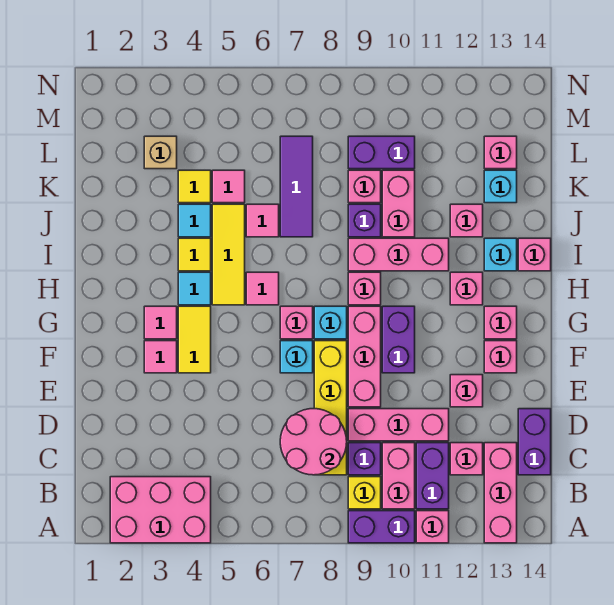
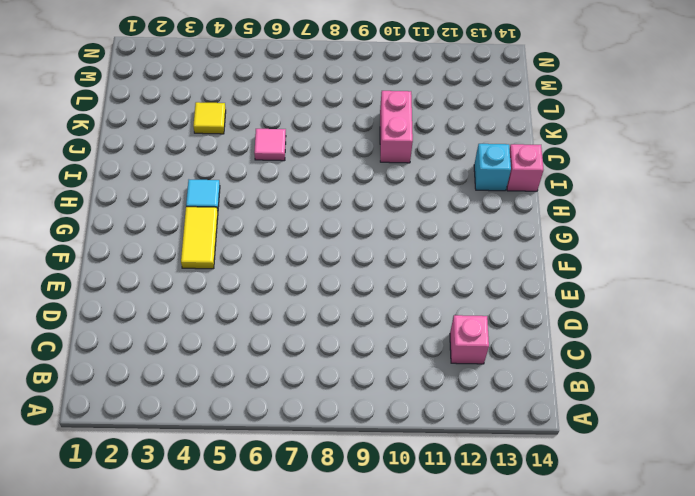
none -> pink brick A2:B4 level 1
none -> purple brick A9:A10 level 1
none -> pink brick A11 level 1
none -> pink brick A13:C13 level 1

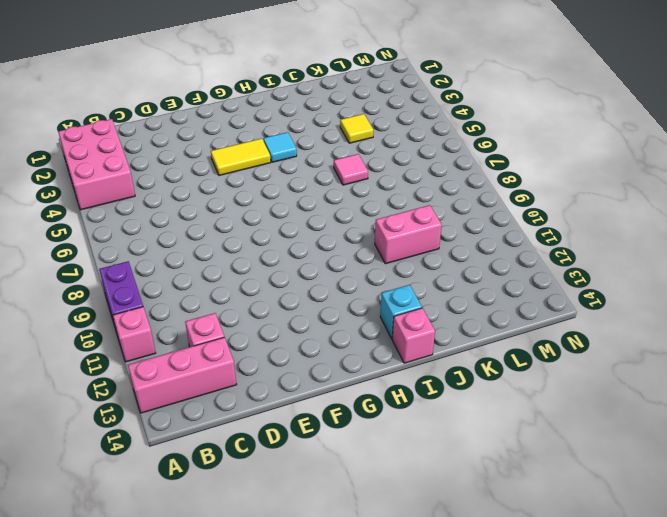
none -> yellow brick B9 level 1
none -> pink brick B10:C10 level 1
none -> purple brick B11:C11 level 1
none -> yellow brick C8:F8 level 1

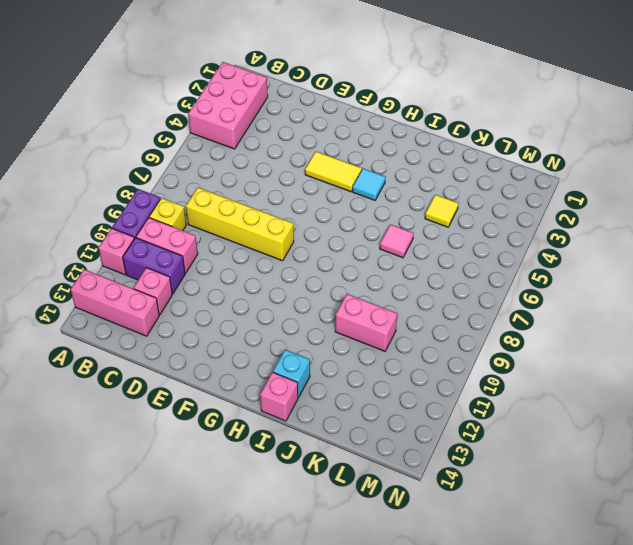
none -> purple brick C9 level 1
none -> purple brick C14:D14 level 1
none -> pink brick D9:D11 level 1
none -> pink brick E9:G9 level 1

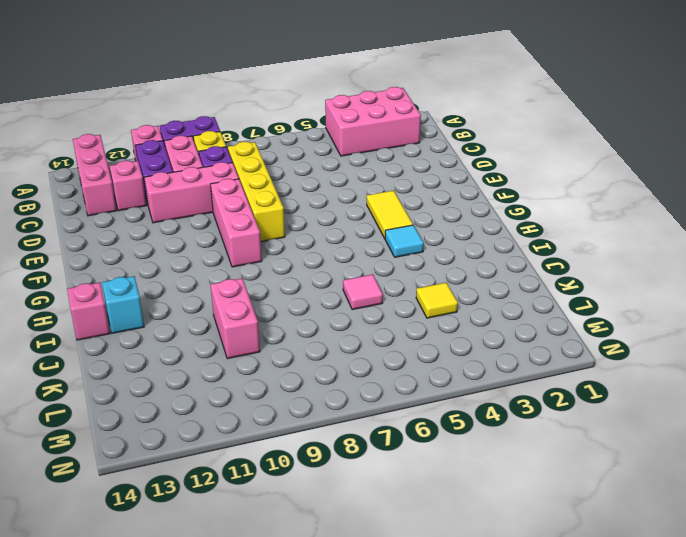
none -> purple brick C14:D14 level 1
none -> pink brick E12 level 1
none -> pink tile F3 level 1
none -> cyan brick F7 level 1

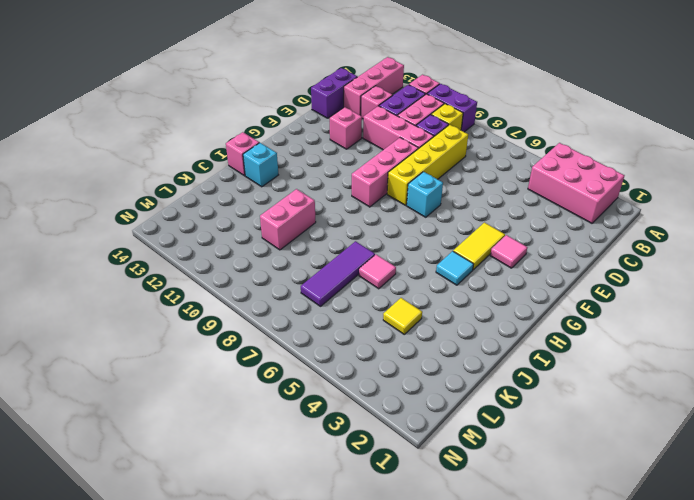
none -> purple brick F10:G10 level 1
none -> pink brick F13 level 1
none -> pink tile G3 level 1
none -> pink brick G7 level 1

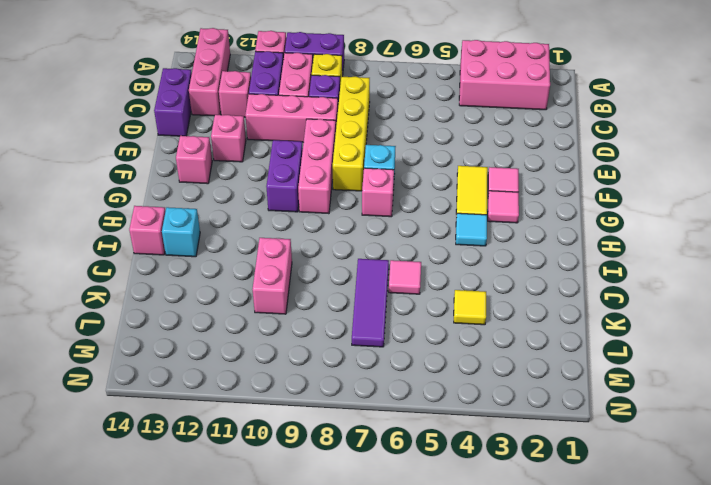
none -> cyan brick G8 level 1
none -> pink brick G13 level 1
none -> yellow tile H5:J5 level 1
none -> pink tile H6 level 1

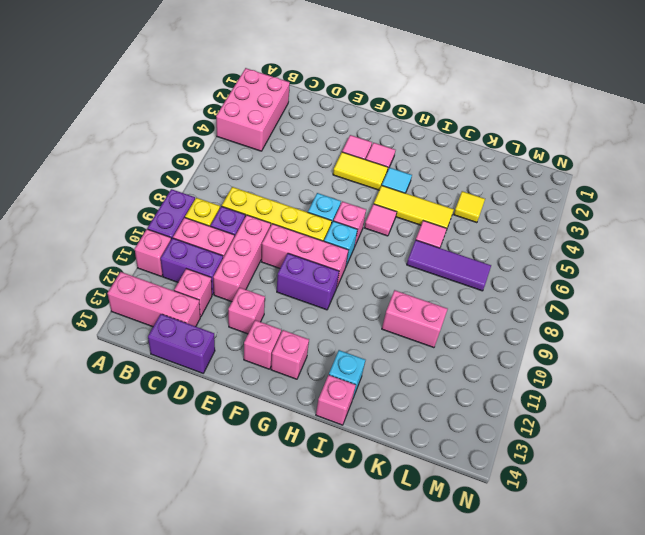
none -> pink brick H9 level 1
none -> pink brick H12 level 1
none -> yellow tile I4 level 1
none -> pink brick I9:I11 level 1

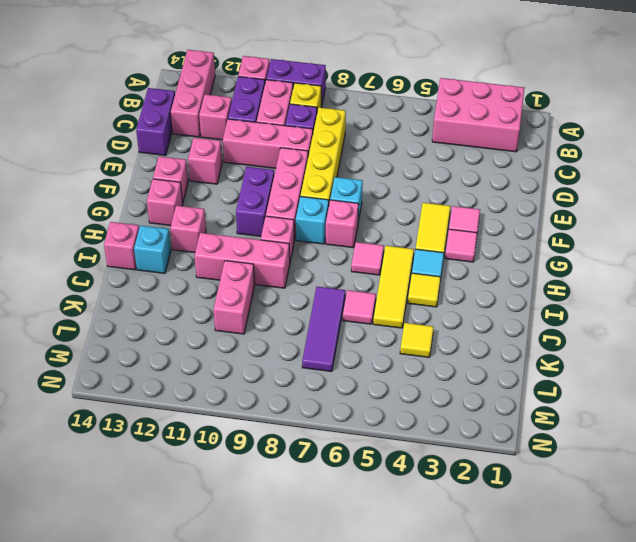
none -> cyan tile J4 level 1
none -> purple brick J9 level 1
none -> pink brick J12 level 1
none -> pink tile K5 level 1

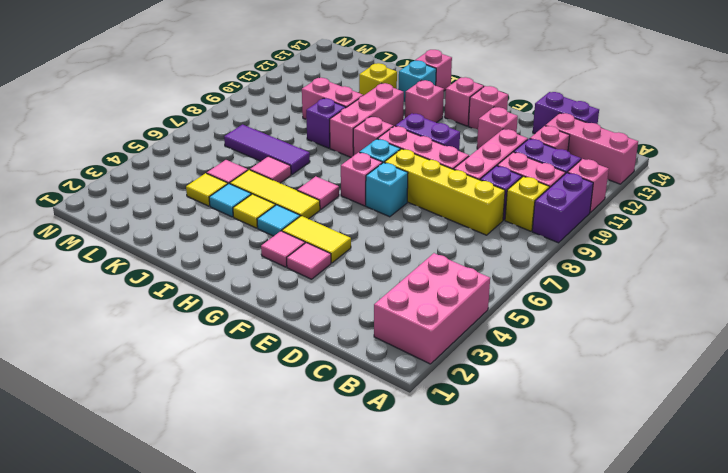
yellow brick J12 level 1 -> pink brick J12 level 1
none -> pink brick K9 level 1
none -> cyan brick K13 level 1
none -> tan brick L3 level 1
none -> purple brick L9:L10 level 1

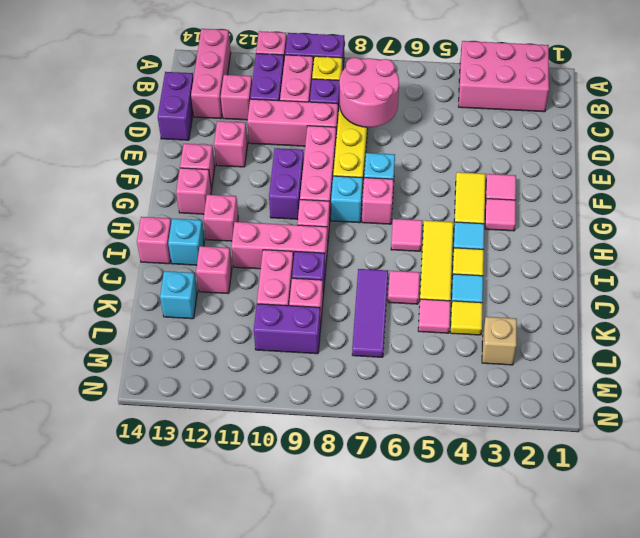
none -> pink brick L13 level 1

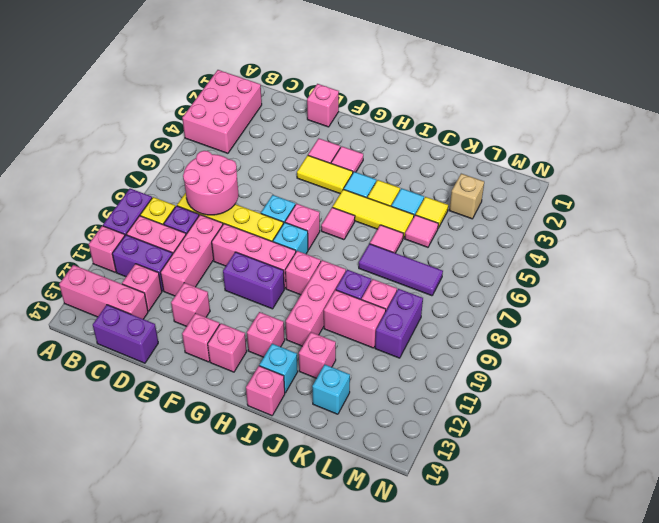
pink brick E1 level 1 -> pink brick L13 level 1

